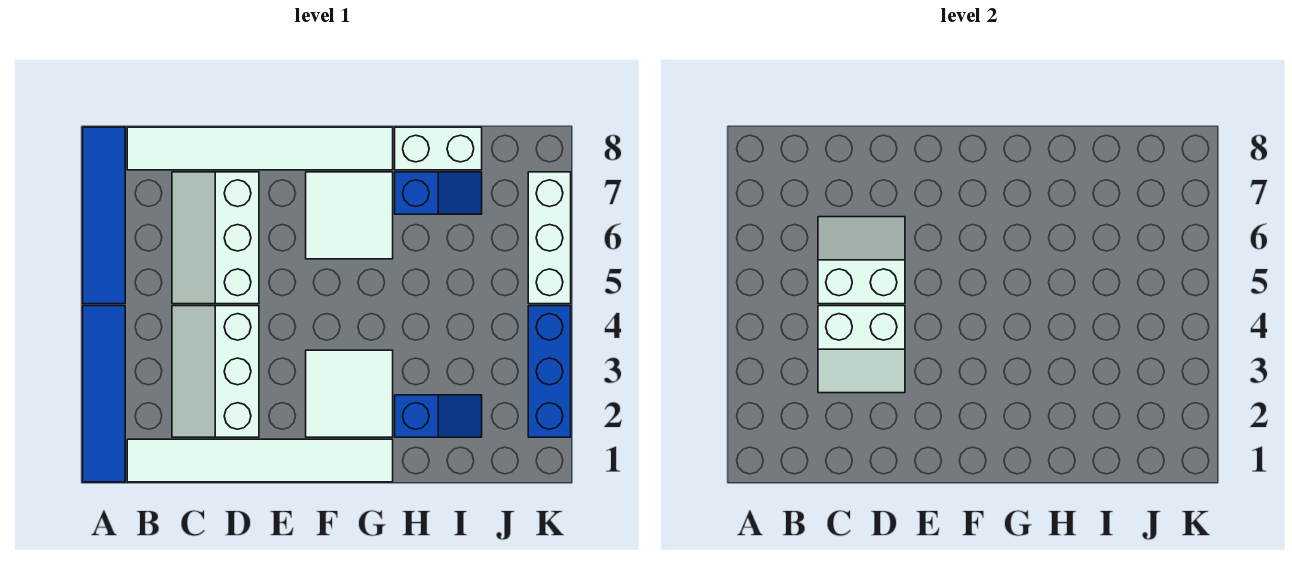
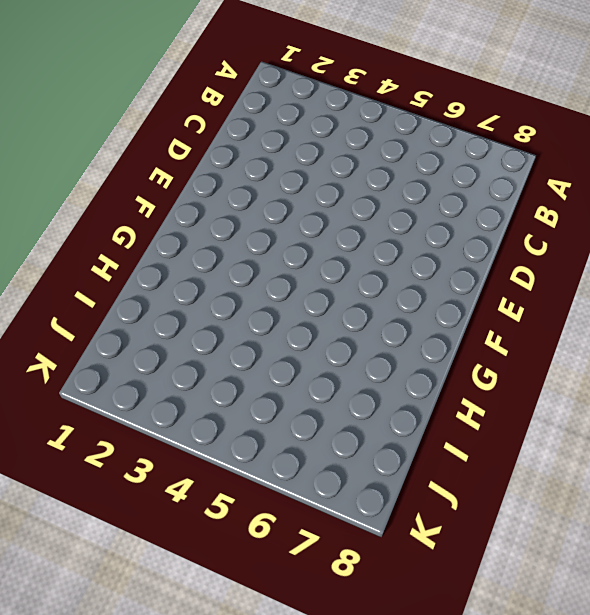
none -> blue tile A1:A4 level 1
none -> blue tile A5:A8 level 1
none -> white tile B1:G1 level 1

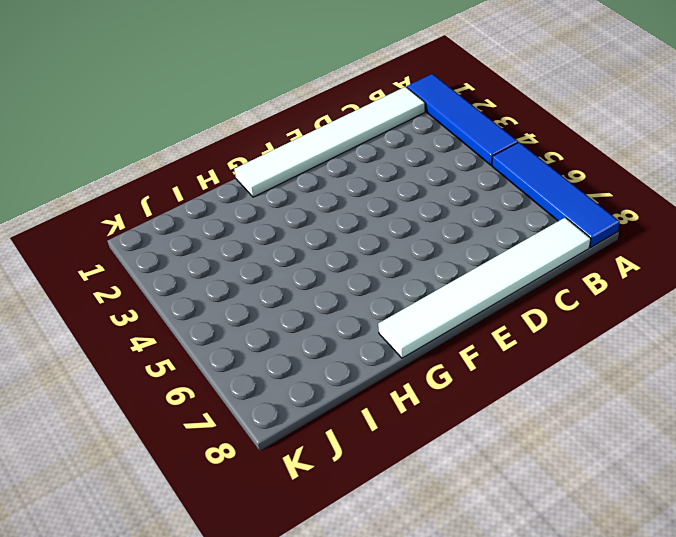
none -> white slope C2:D4 level 1 top D
none -> white slope C5:D7 level 1 top D
none -> white tile F2:G3 level 1

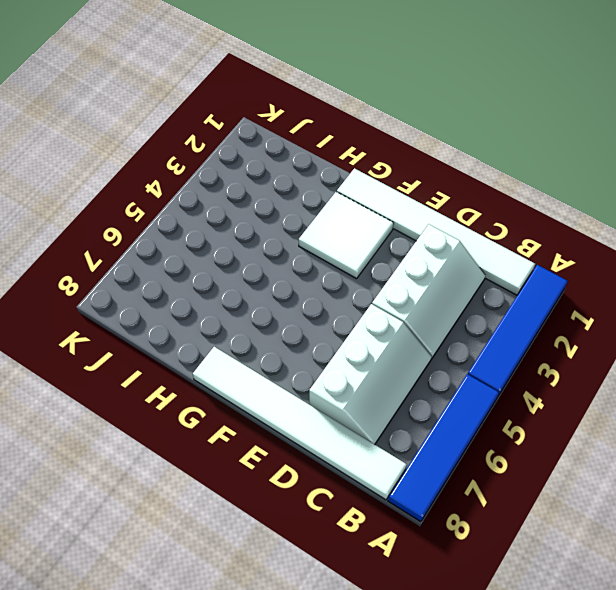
none -> white tile F6:G7 level 1
none -> blue slope H2:I2 level 1 top H
none -> blue slope H7:I7 level 1 top H

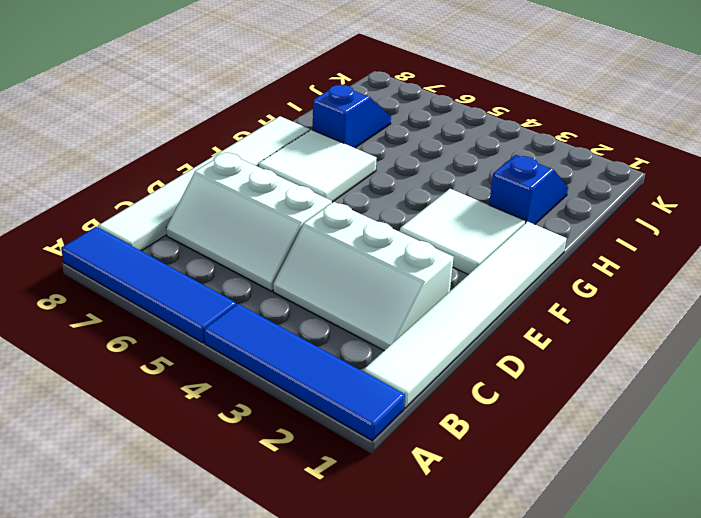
none -> white brick H8:I8 level 1
none -> blue brick K2:K4 level 1
none -> white brick K5:K7 level 1

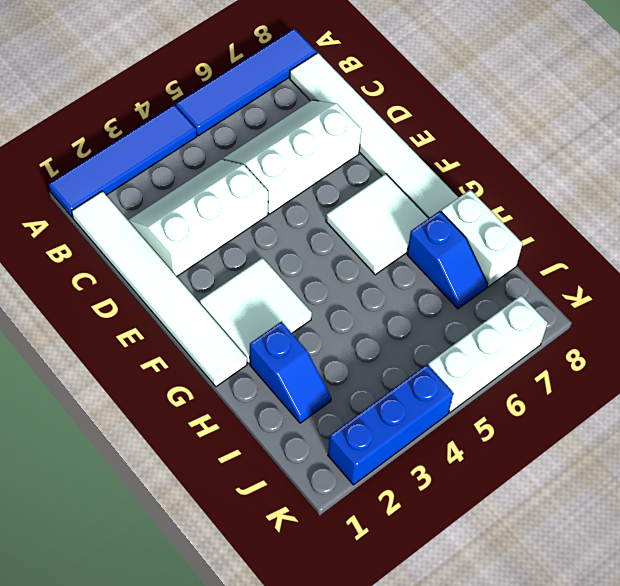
none -> white slope C3:D4 level 2 top 4
none -> white slope C5:D6 level 2 top 5

